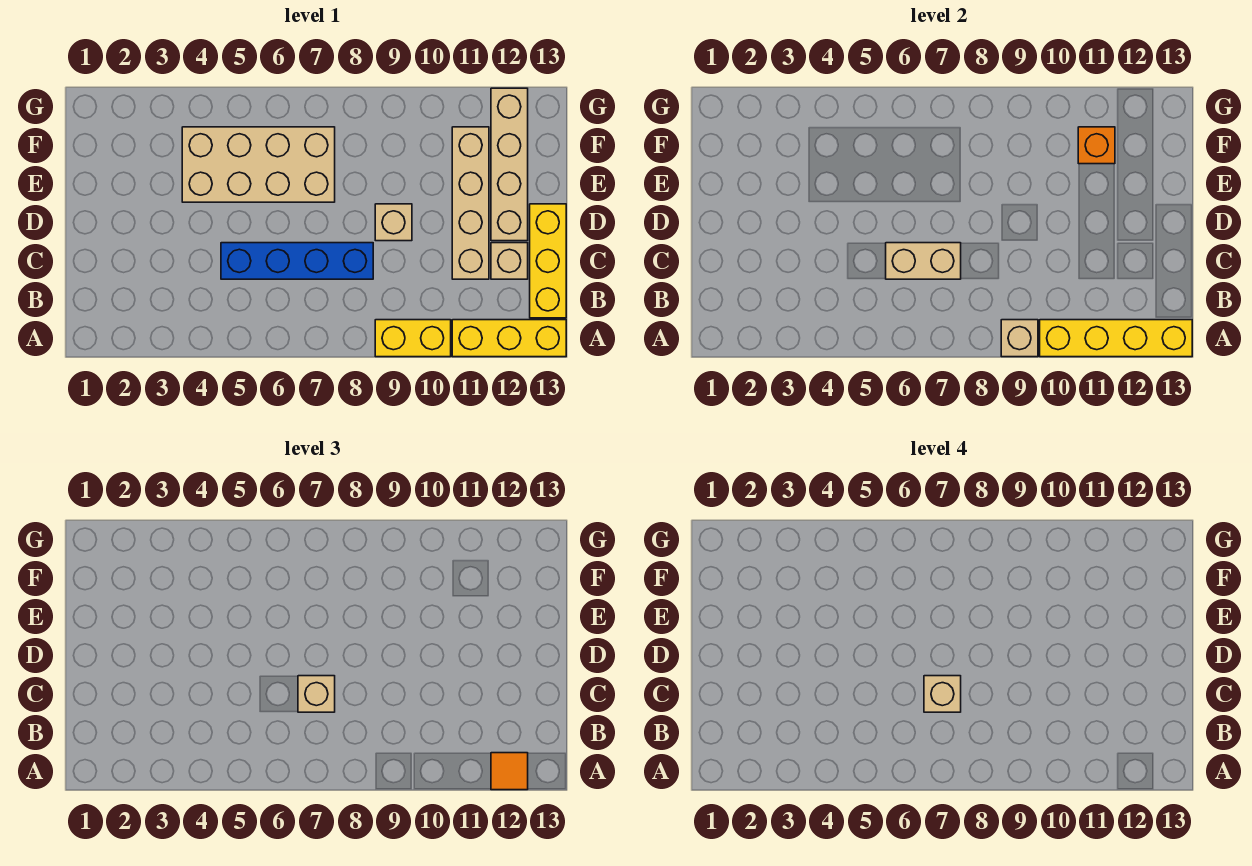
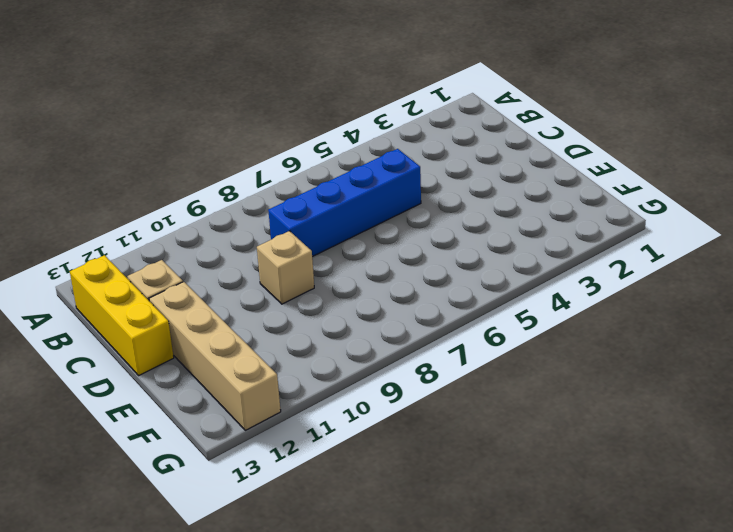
none -> yellow brick A9:A10 level 1
none -> yellow brick A11:A13 level 1
none -> tan brick C11:F11 level 1

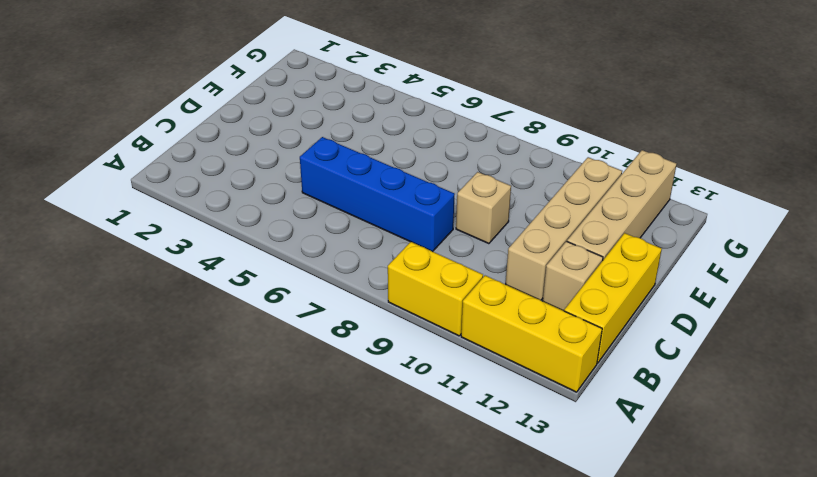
none -> tan brick E4:F7 level 1
none -> tan brick A9 level 2
none -> yellow brick A10:A13 level 2

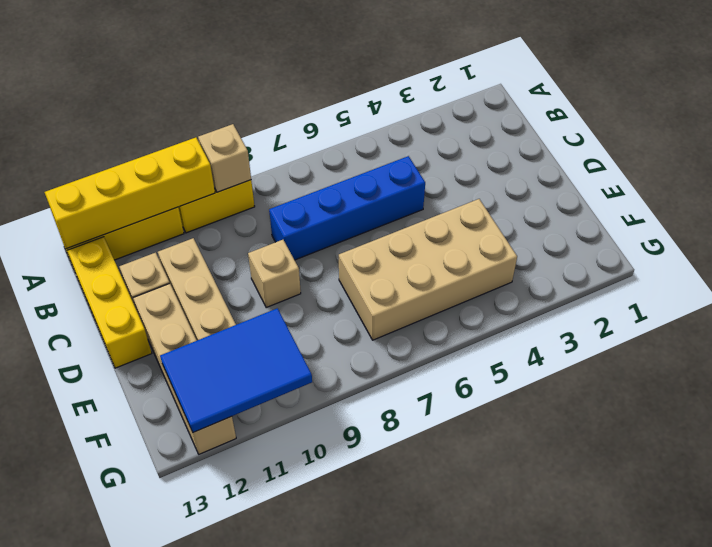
blue tile F10:G12 level 2 -> orange brick F11 level 2
none -> tan brick C6:C7 level 2
none -> orange tile A12 level 3
none -> tan brick C7 level 3

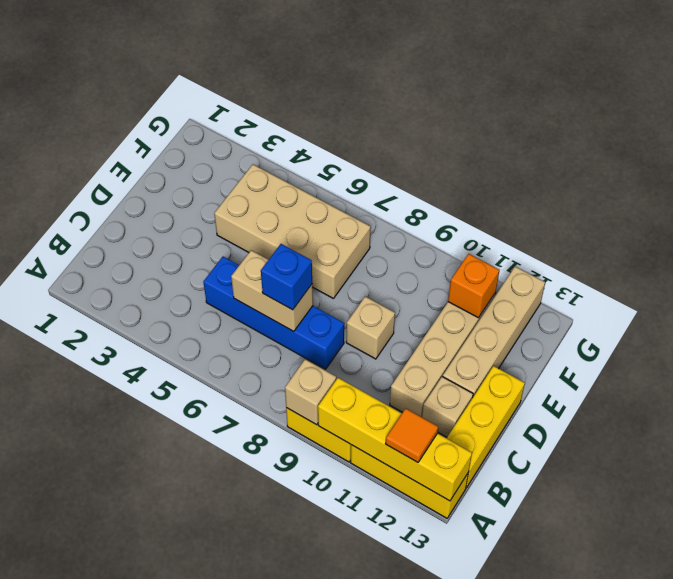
blue brick C7 level 3 -> tan brick C7 level 3
none -> tan brick C7 level 4

